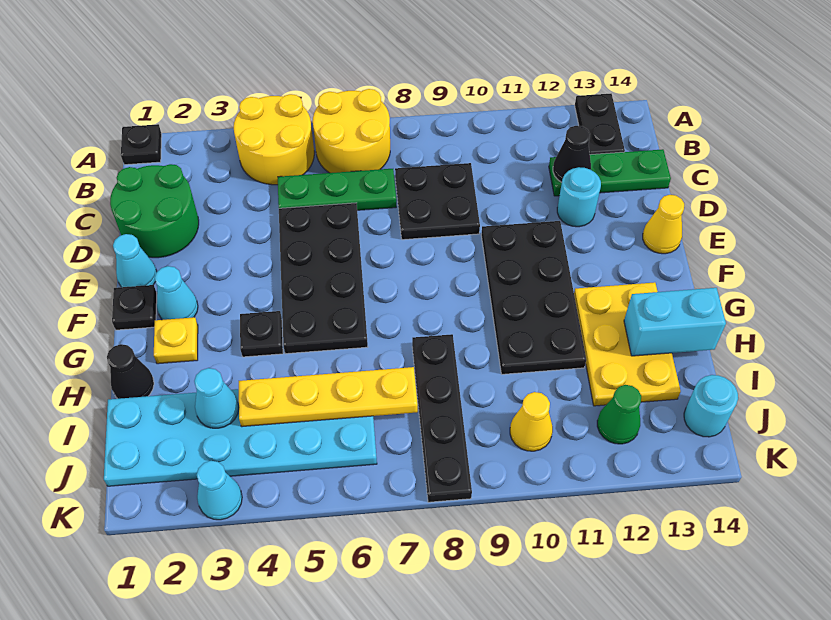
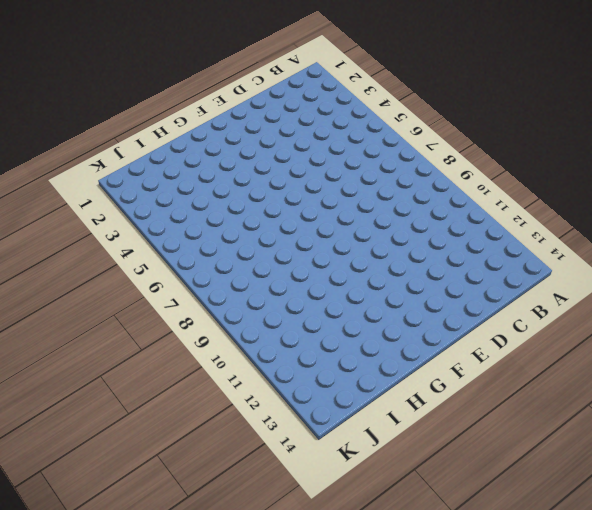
none -> black plate A1 level 1
none -> yellow round brick A4:B5 level 1
none -> yellow round brick A6:B7 level 1

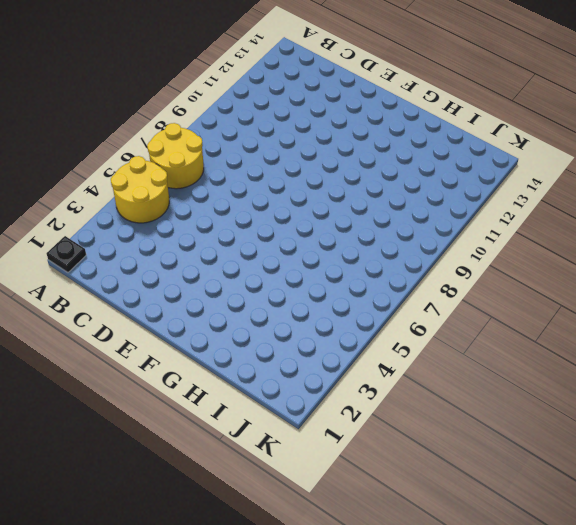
none -> black plate A13:B13 level 1
none -> green round brick C1:D2 level 1
none -> green plate C5:C7 level 1

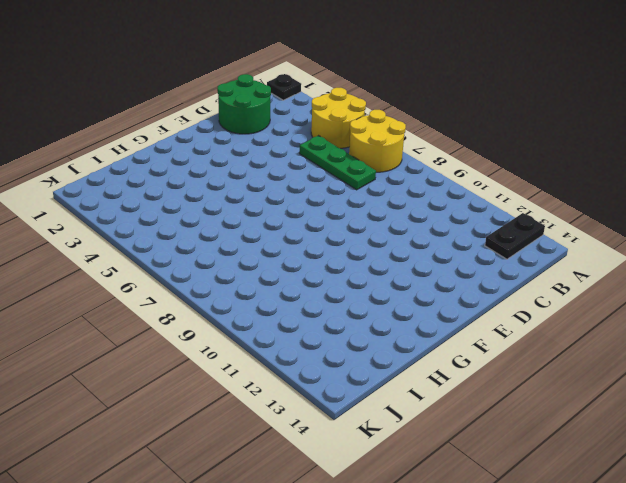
none -> black plate C8:D9 level 1
none -> green plate C12:C14 level 1
none -> black plate D5:G6 level 1

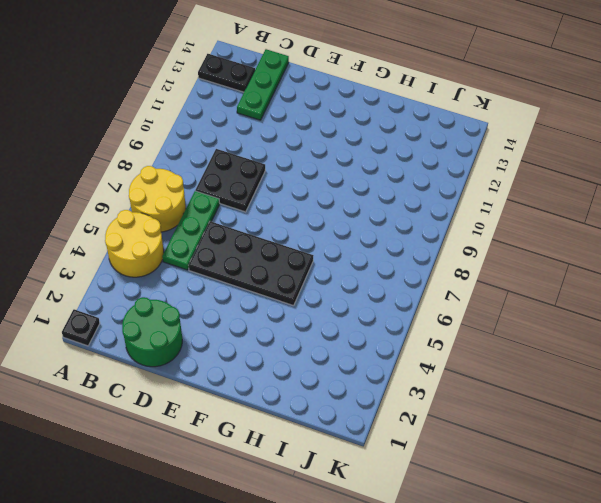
none -> cyan round brick D12 level 1
none -> cyan cone E1 level 1
none -> black plate E10:H11 level 1

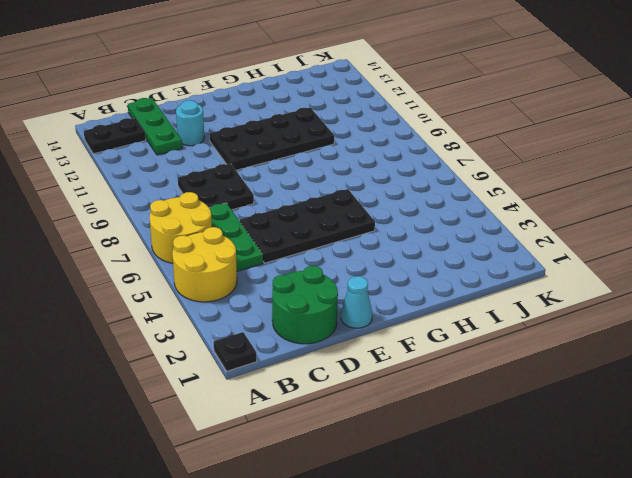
none -> yellow cone E14 level 1
none -> black plate F1 level 1
none -> cyan cone F2 level 1

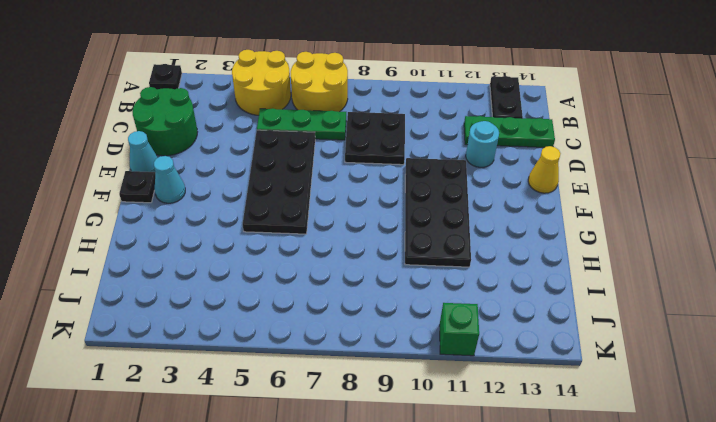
green brick K11 level 1 -> none
none -> yellow plate G2 level 1
none -> black plate G4 level 1
none -> yellow plate G12:I13 level 1

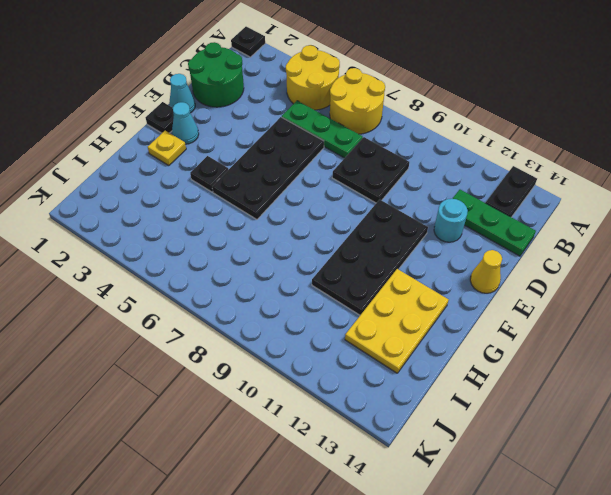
none -> black cone H1 level 1
none -> black plate H8:K8 level 1
none -> cyan plate I1:J6 level 1

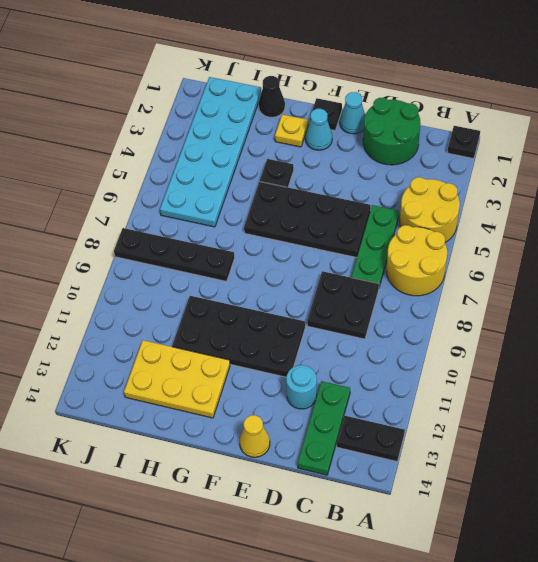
none -> yellow cone J10 level 1
none -> green cone J12 level 1
none -> cyan round brick J14 level 1

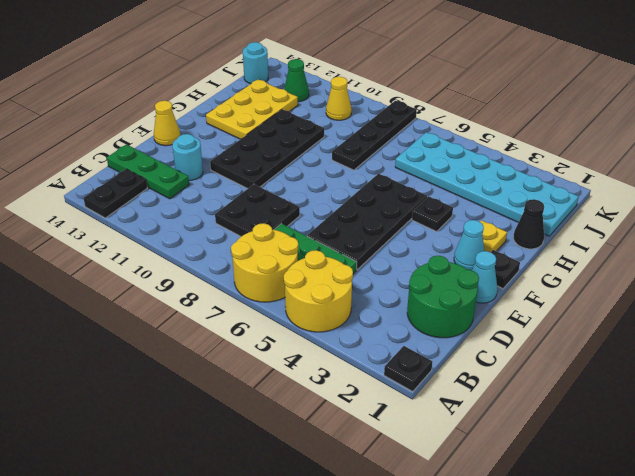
none -> cyan cone K3 level 1
none -> black cone C12 level 2
none -> cyan brick H13:H14 level 2

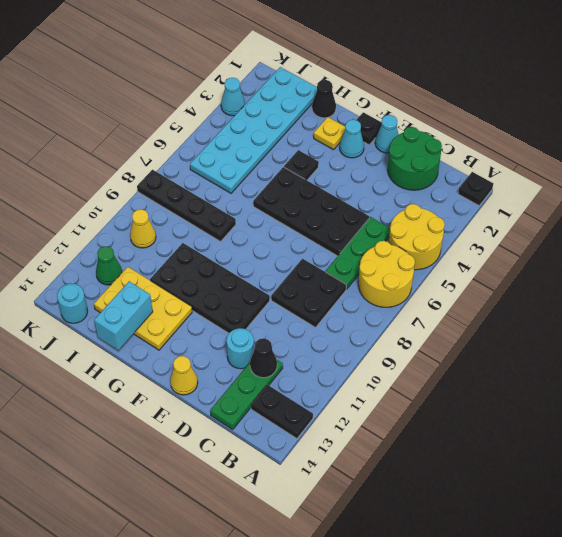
none -> cyan cone I3 level 2
none -> yellow plate I4:I7 level 2

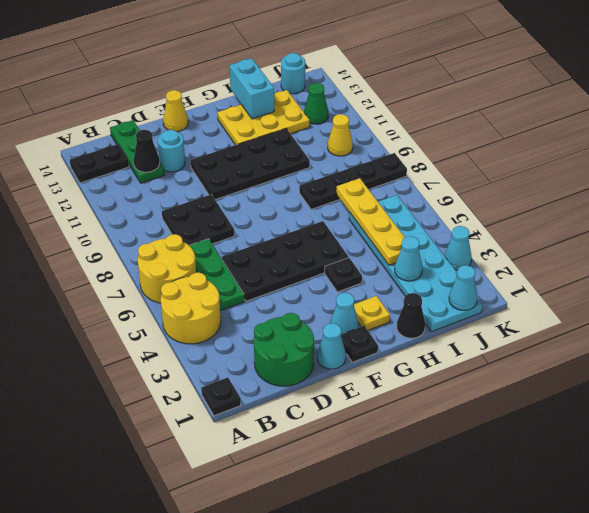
cyan cone J1 level 2 -> none

